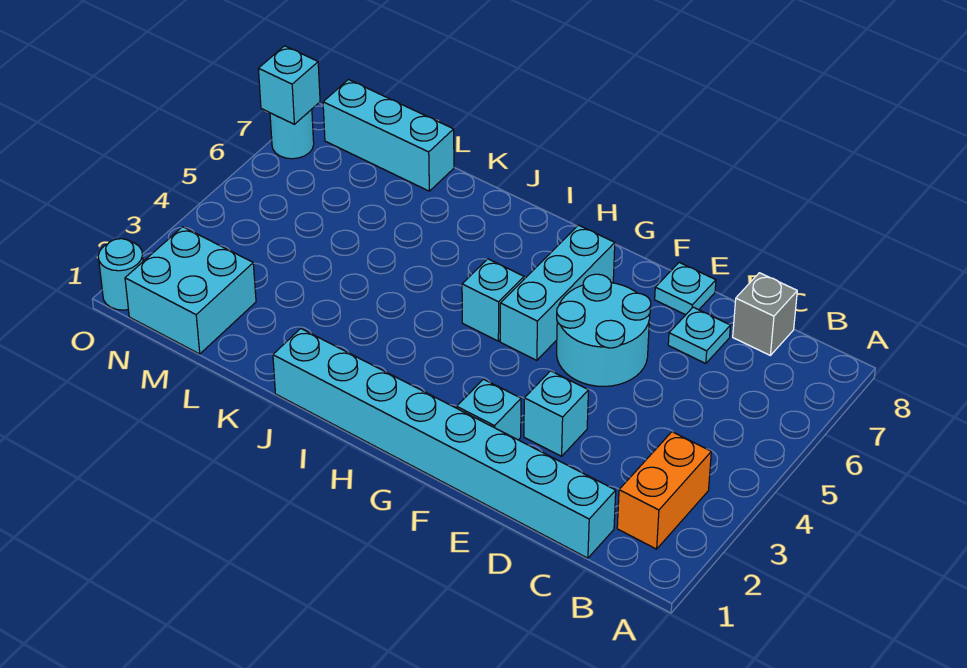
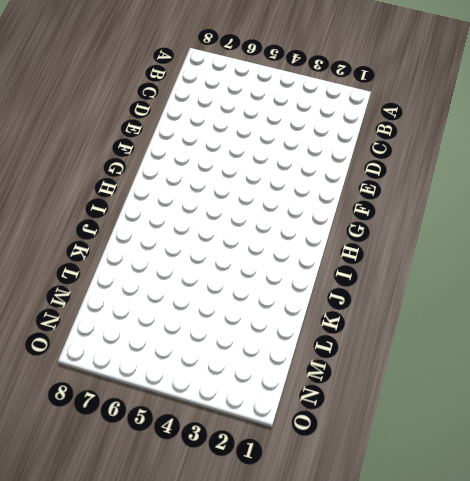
none -> orange brick B2:B3 level 1
none -> cyan brick C1:J1 level 1
none -> grey brick C8 level 1

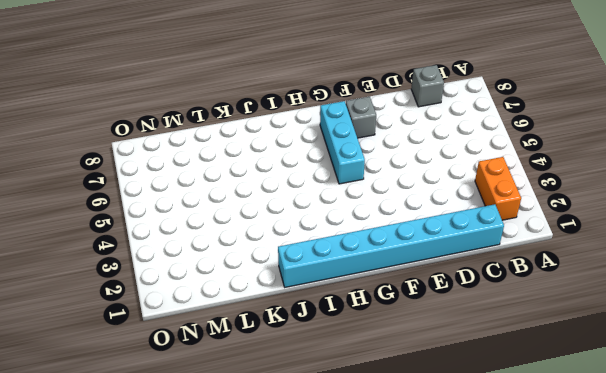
grey brick F7 level 1 -> none
none -> cyan plate D7 level 1
none -> cyan brick E3 level 1
none -> cyan round brick E5:F6 level 1

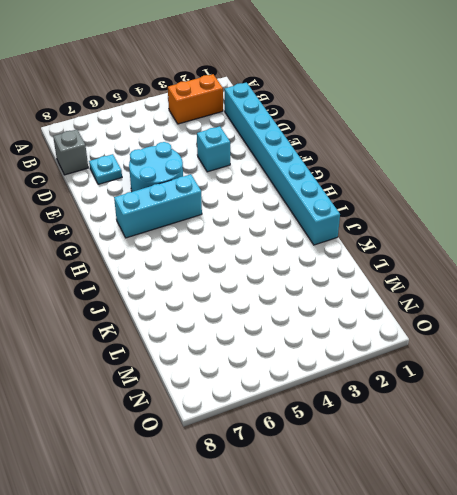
none -> cyan plate E8 level 1
none -> cyan brick F2 level 1
none -> cyan brick H5 level 1

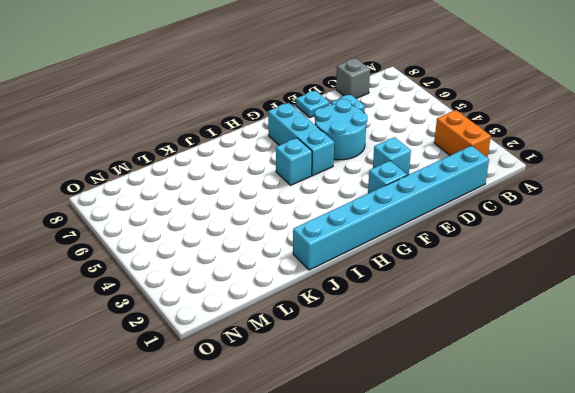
none -> cyan brick L8:N8 level 1
none -> cyan brick M1:N2 level 1
none -> cyan round brick O1 level 1

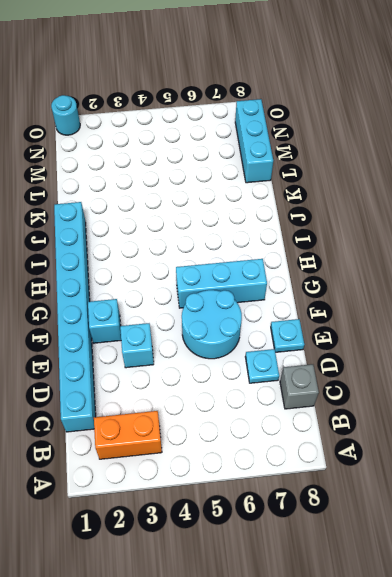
none -> cyan brick H5 level 1
none -> cyan brick M1:N2 level 1
none -> cyan round brick O7 level 1

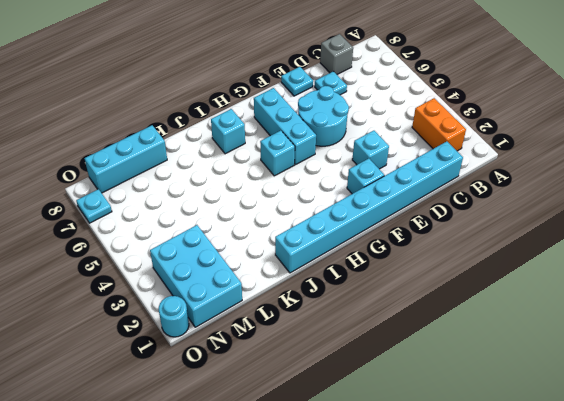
cyan brick I7 level 1 -> cyan brick O7 level 2
cyan brick M1:N3 level 1 -> cyan brick M1:N2 level 1
cyan plate O7 level 1 -> cyan round brick O7 level 1

